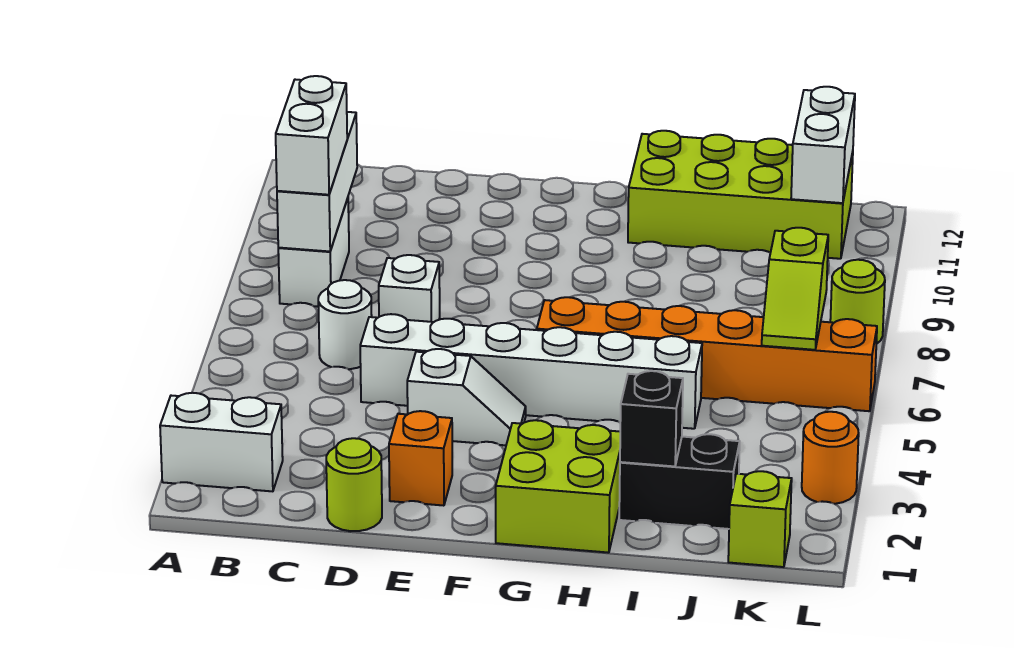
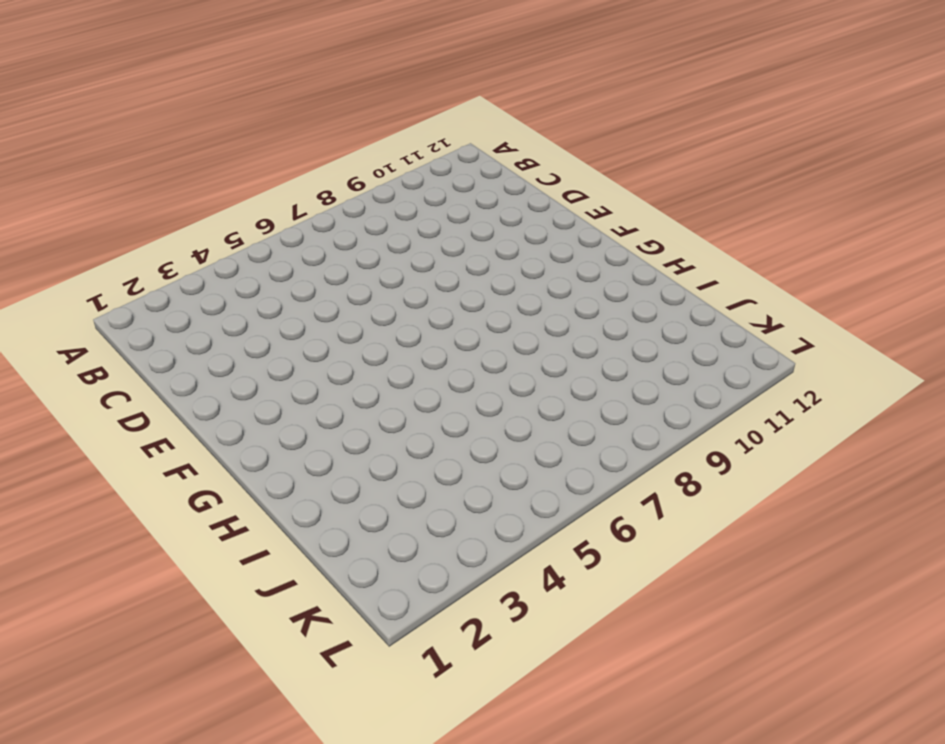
none -> white brick A2:B2 level 1
none -> white brick B8:B9 level 1
none -> white round brick C6 level 1

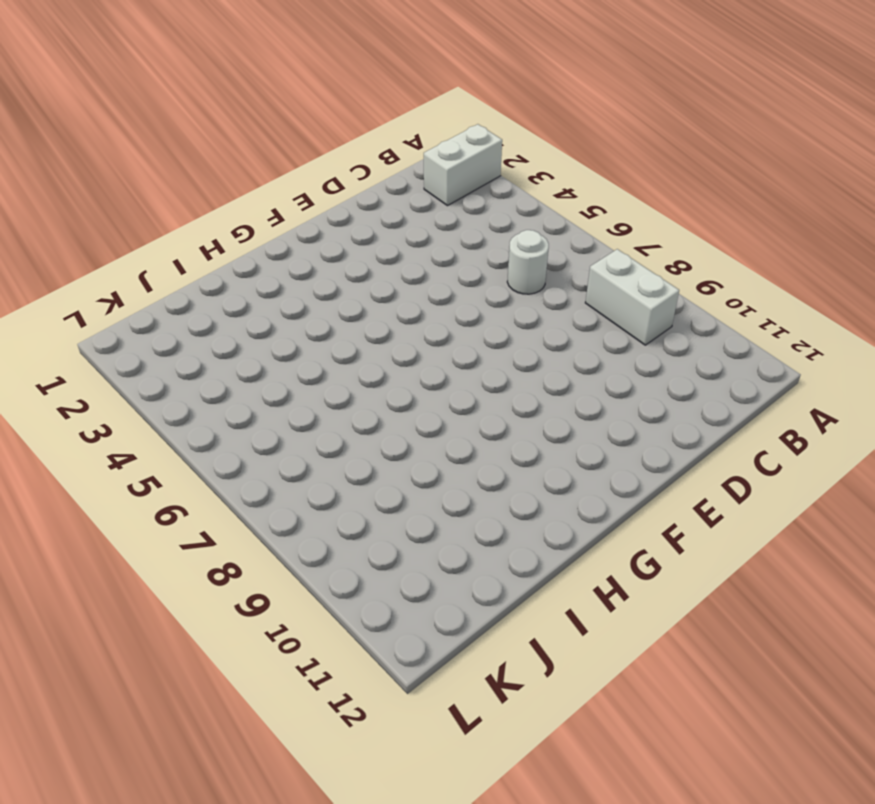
none -> lime round brick D1 level 1
none -> white brick D5:I5 level 1
none -> white brick D7 level 1

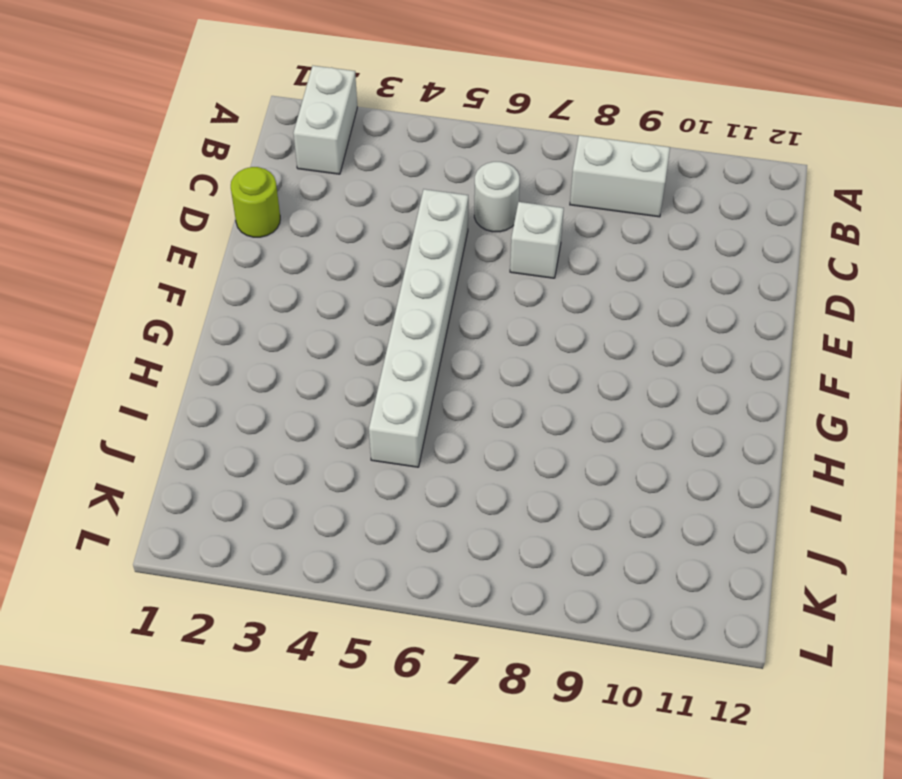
none -> orange brick E2 level 1
none -> white slope E4:F4 level 1 top E
none -> lime brick G1:H2 level 1

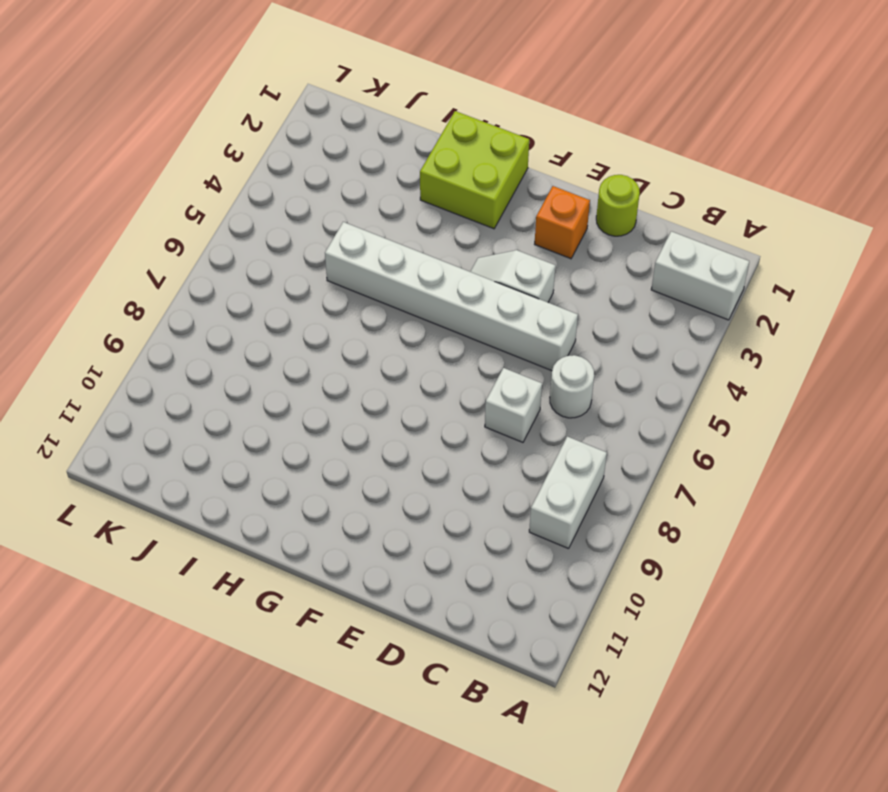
none -> orange brick G6:L6 level 1
none -> lime brick H11:K12 level 1
none -> black brick I2:J2 level 1

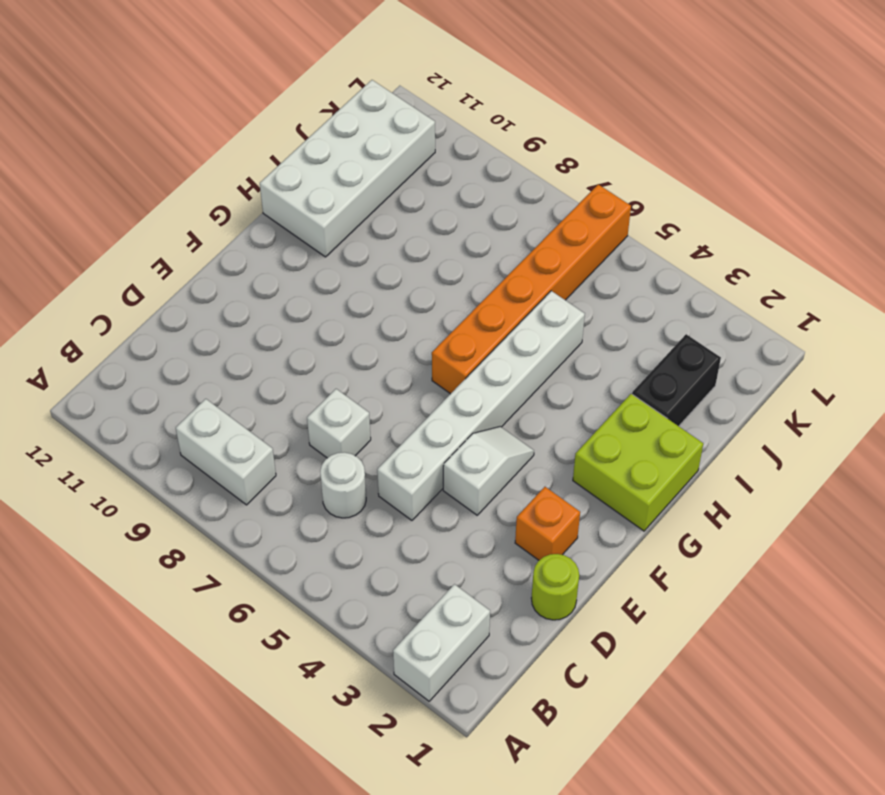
white brick H11:K12 level 1 -> lime brick H11:K12 level 1
none -> lime brick K1 level 1
none -> orange round brick L3 level 1
none -> lime round brick L8 level 1

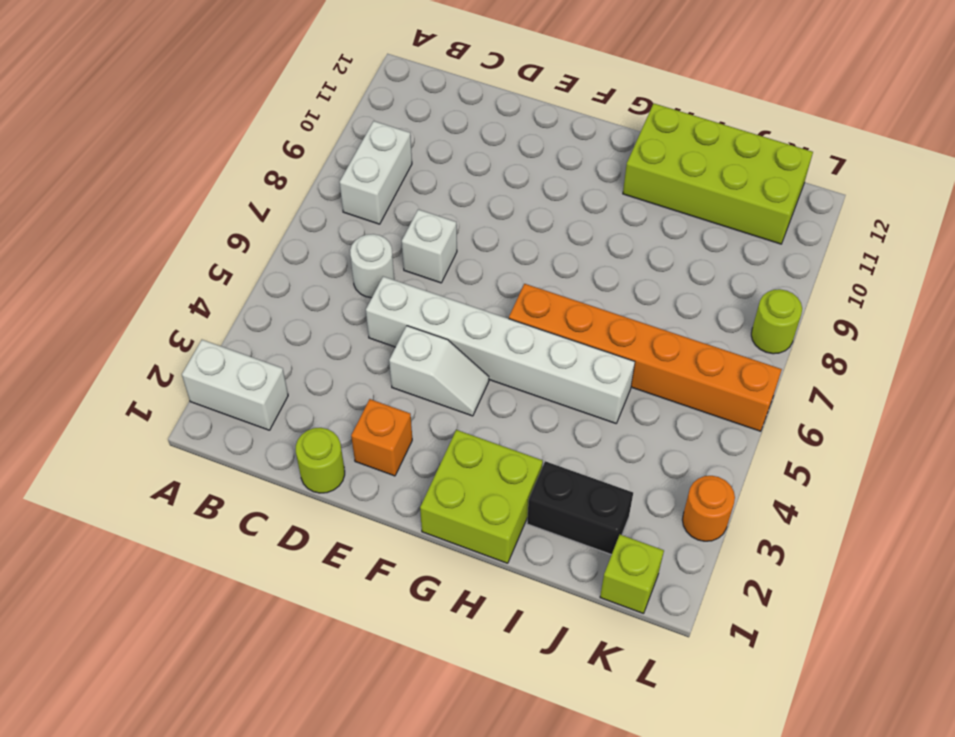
none -> white brick B8:B10 level 2
none -> black brick I2 level 2
none -> lime slope K6:K7 level 2 top 7

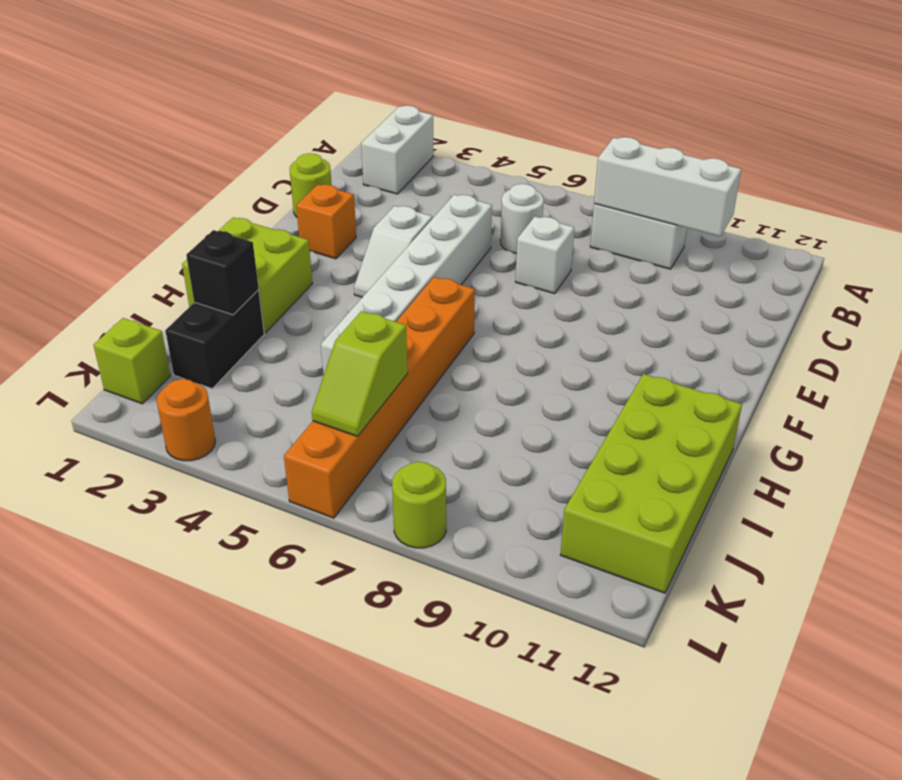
lime slope J6:K6 level 2 top J -> lime slope K6:K7 level 2 top 7
none -> white brick K11:K12 level 2
none -> white brick B8:B9 level 3

